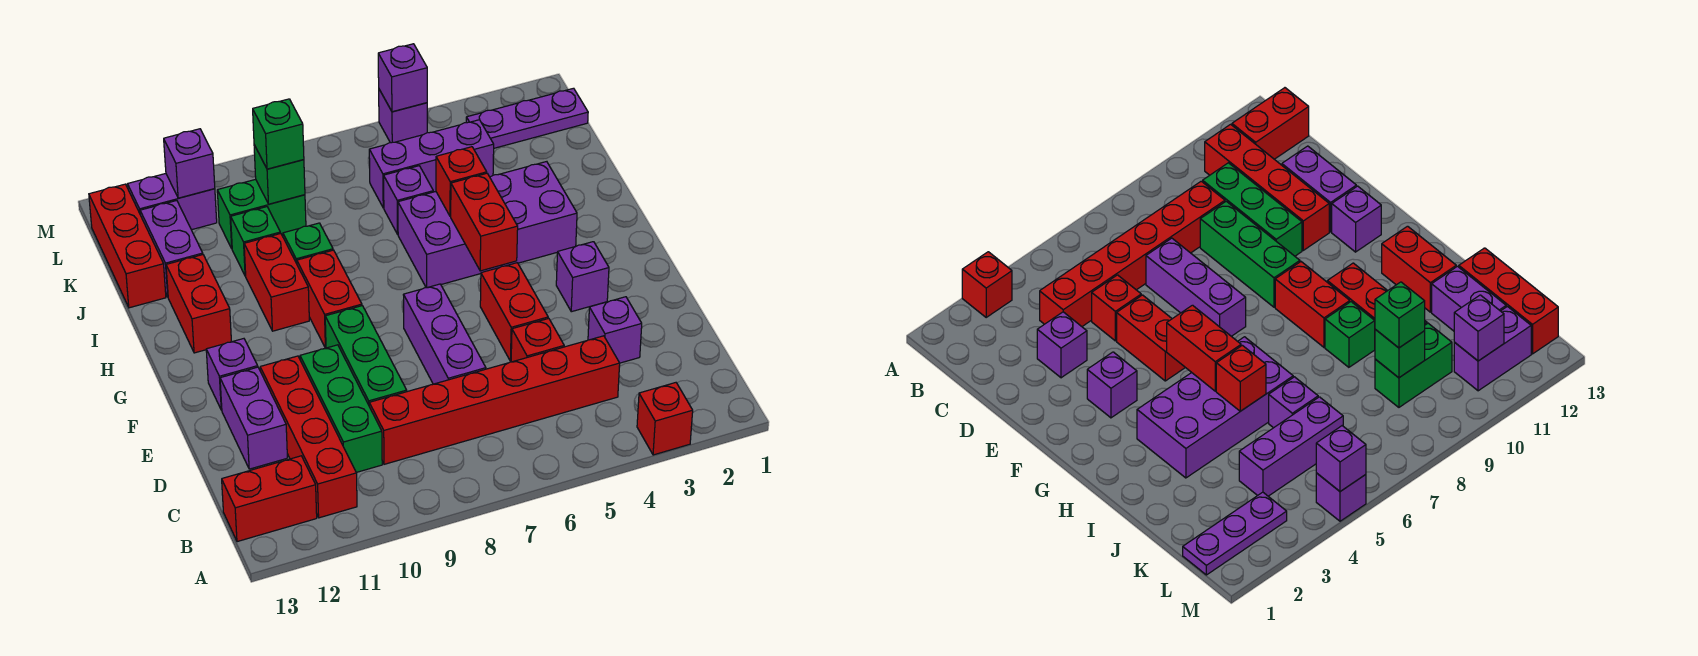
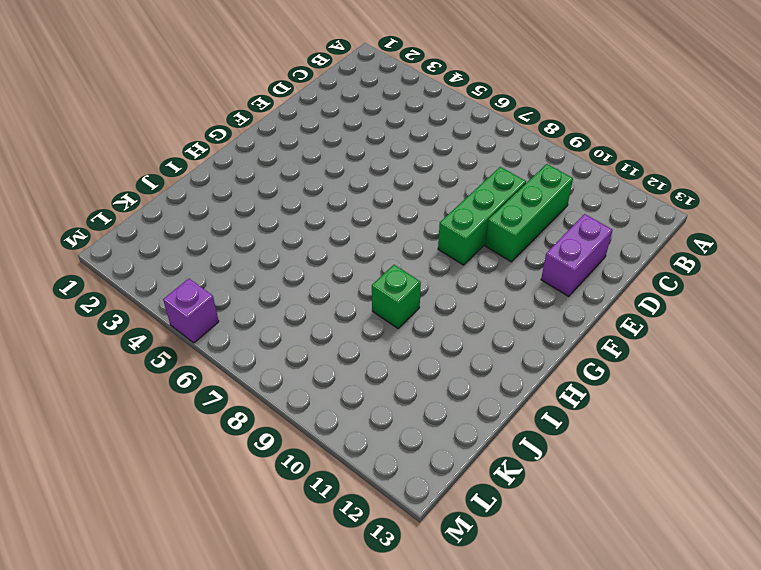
none -> red brick A3 level 1
none -> red brick B11:E11 level 1
none -> red brick B12:B13 level 1
none -> red brick C4:C9 level 1

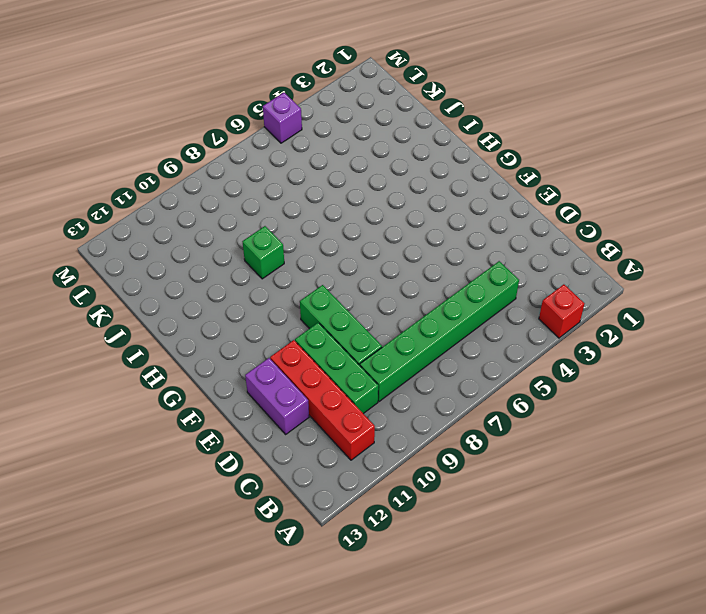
green brick C4:C9 level 1 -> red brick C4:C9 level 1
none -> red brick B12:B13 level 1
none -> purple brick D3 level 1
none -> red brick D5 level 1
none -> purple brick D7:F7 level 1

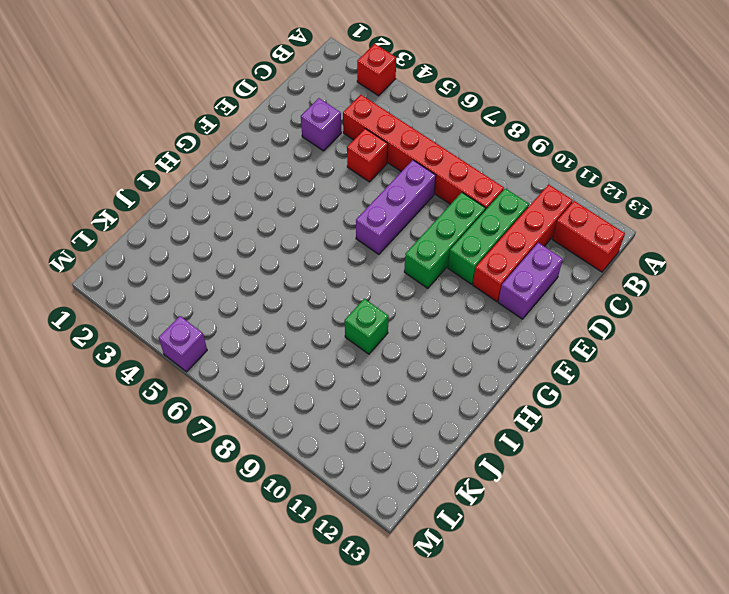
none -> red brick E5:F5 level 1
none -> purple brick F3 level 1
none -> purple brick F12 level 1
none -> red brick G9:H9 level 1

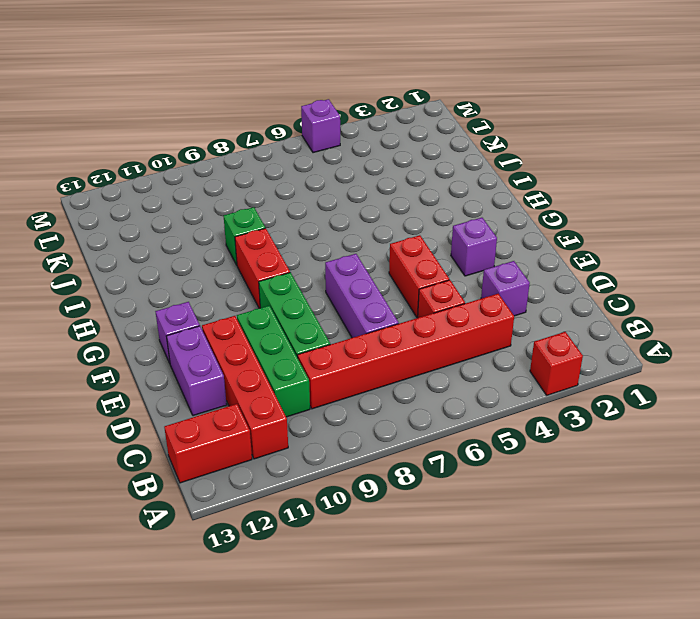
none -> purple brick H3:I6 level 1
none -> red brick H10:I10 level 1
none -> red brick H12:I12 level 1
none -> purple brick J6 level 1

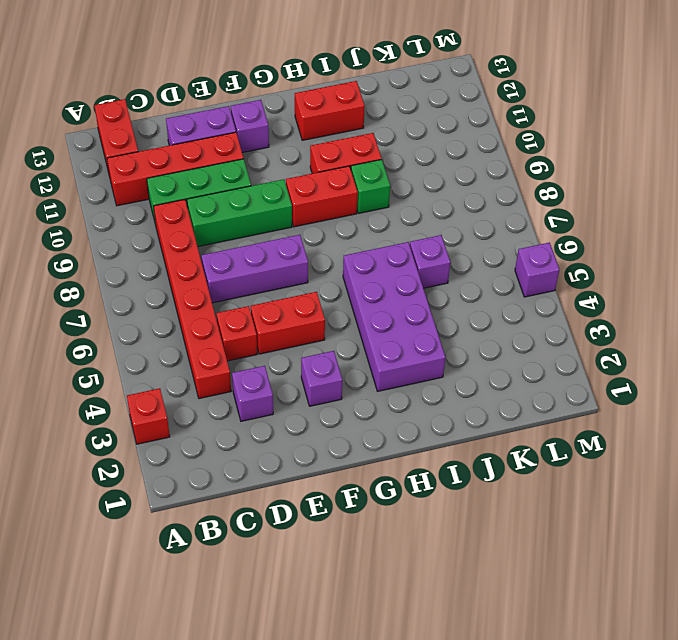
none -> green brick J10 level 1
none -> purple brick J12:K12 level 1
none -> red brick J13:L13 level 1
none -> purple brick K4:K6 level 1

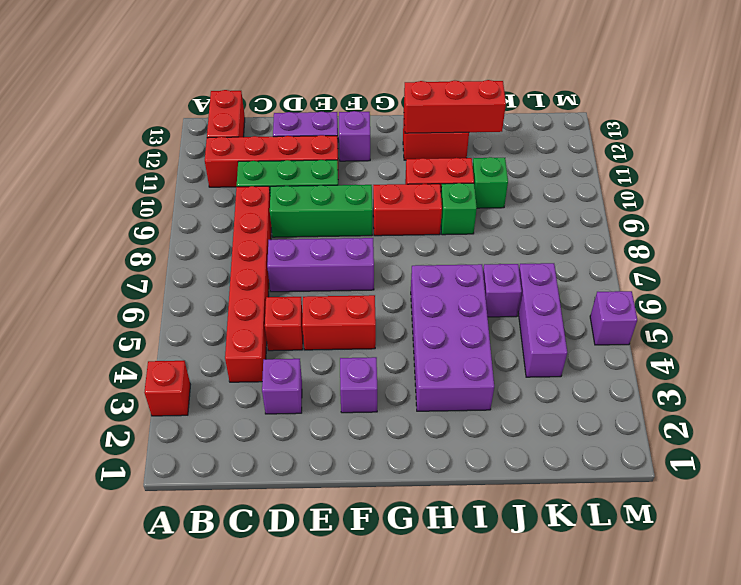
red brick H12:J12 level 2 -> red brick J13:L13 level 1
none -> purple brick J12:K12 level 1
none -> green brick K9:K10 level 1
none -> purple plate L1:L3 level 1
none -> purple brick L11:L12 level 1

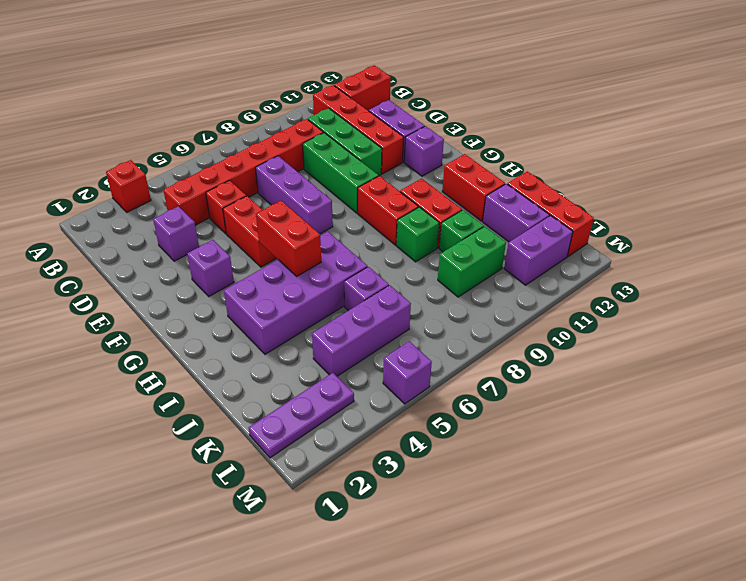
none -> red brick I5 level 2
none -> green brick K9 level 2
none -> purple brick L11 level 2
none -> purple brick M5 level 2

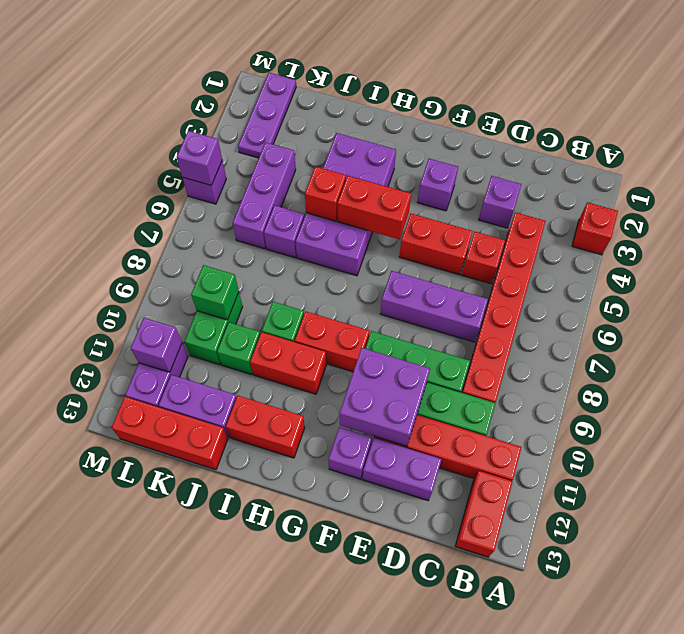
purple brick E10:F11 level 2 -> none
none -> green brick K9 level 3

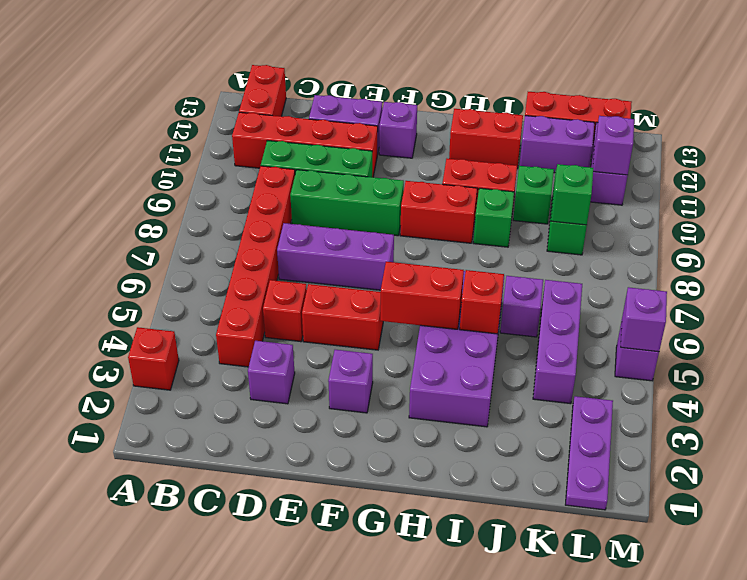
none -> green brick K9 level 3

